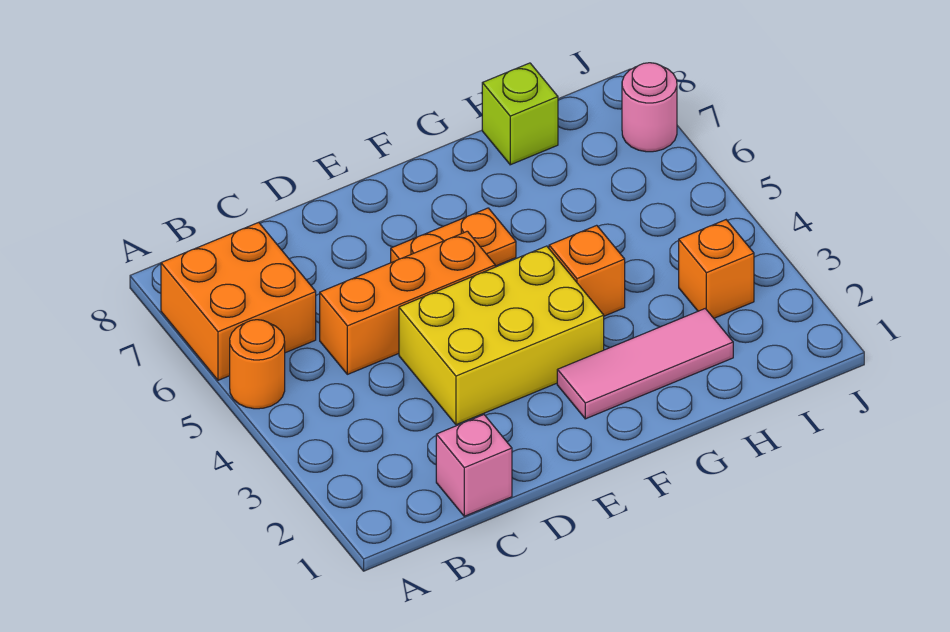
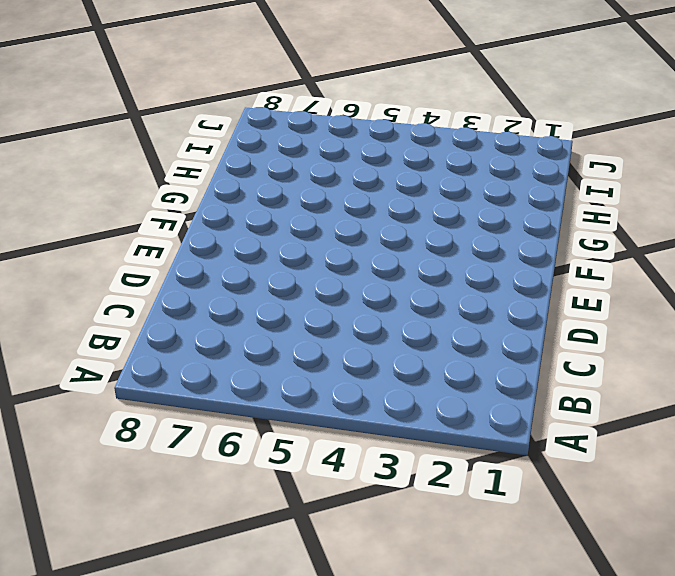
none -> orange round brick A5 level 1
none -> orange brick A6:B7 level 1

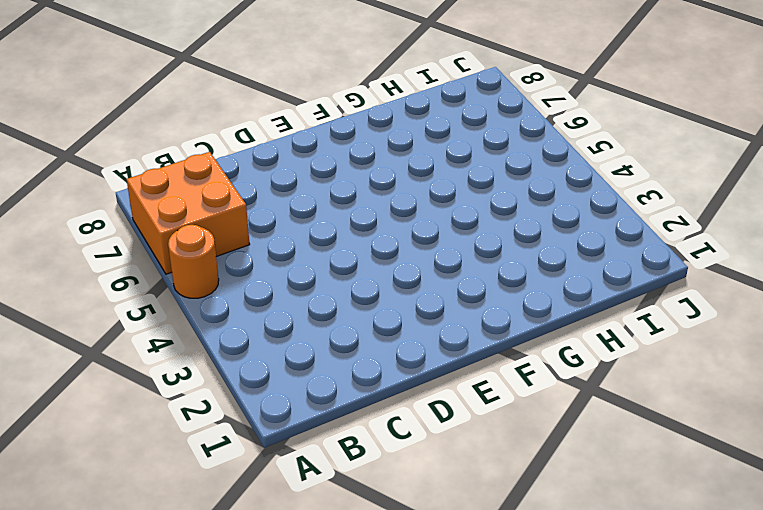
none -> pink brick C1 level 1
none -> orange brick C5:E5 level 1

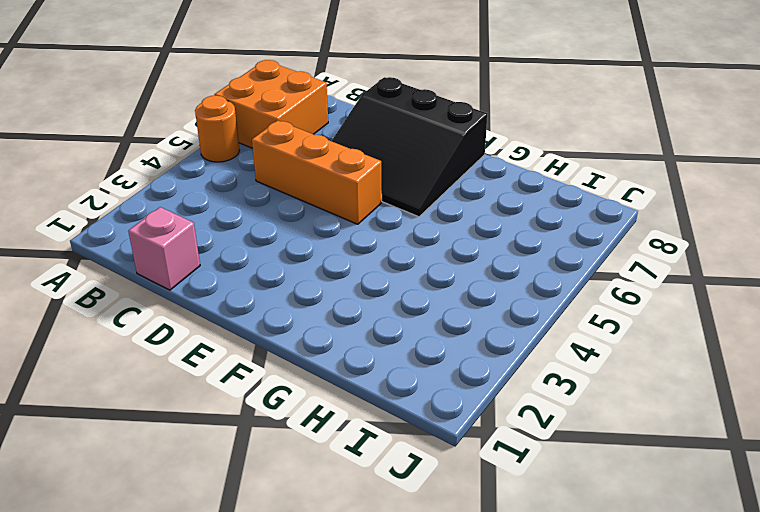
black slope D6:F8 level 1 top 8 -> orange plate E6:F6 level 1
none -> yellow brick D3:F4 level 1
none -> pink tile F2:H2 level 1

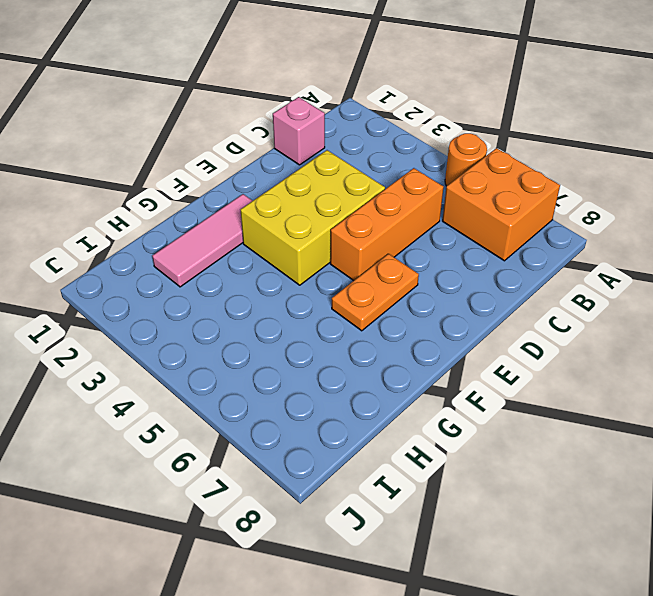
none -> orange brick G4 level 1
none -> lime brick H8 level 1

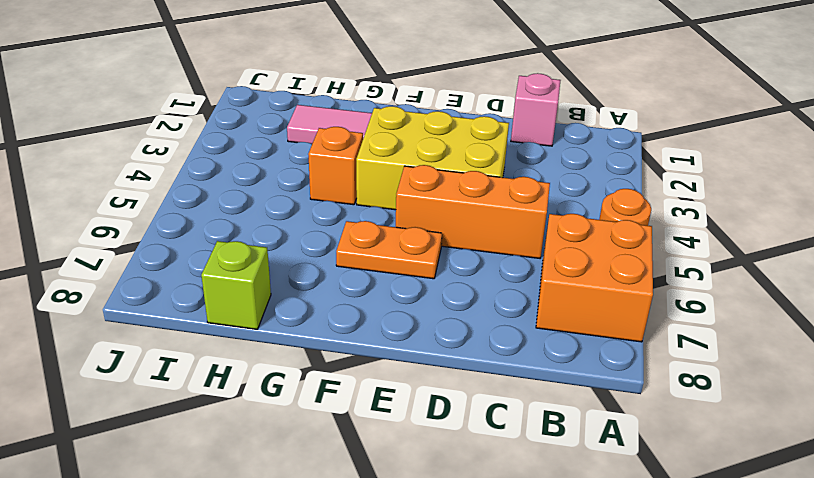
none -> orange brick I3 level 1
none -> pink round brick J7 level 1

